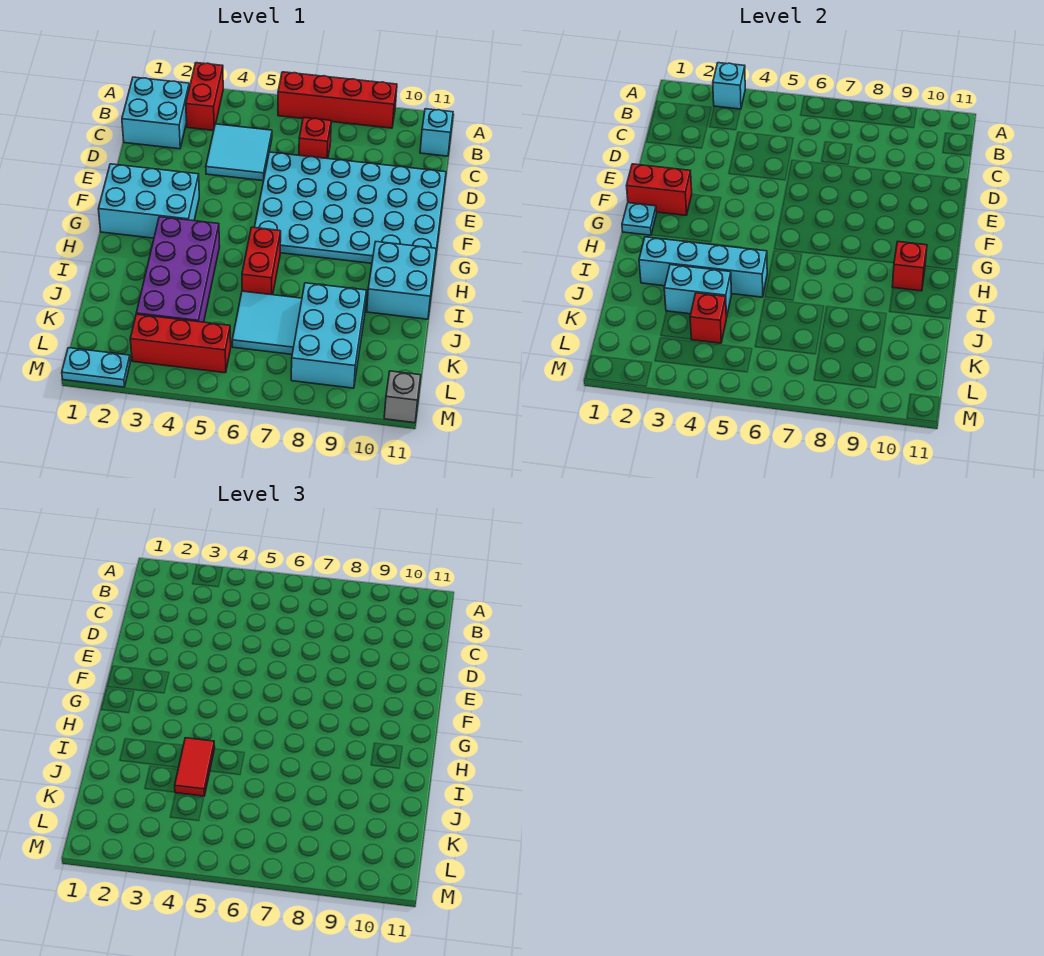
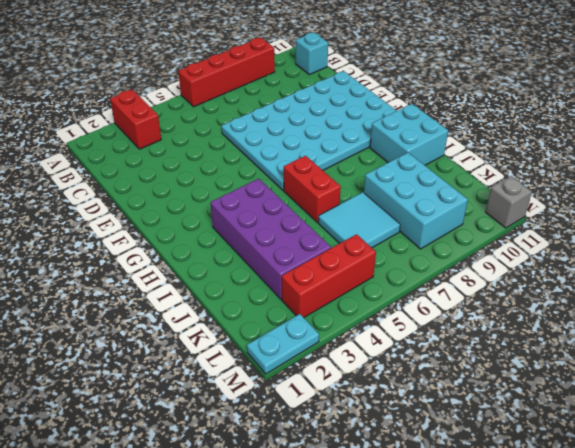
none -> cyan brick B1:C2 level 1
none -> cyan tile C4:D5 level 1
none -> red brick C7 level 1

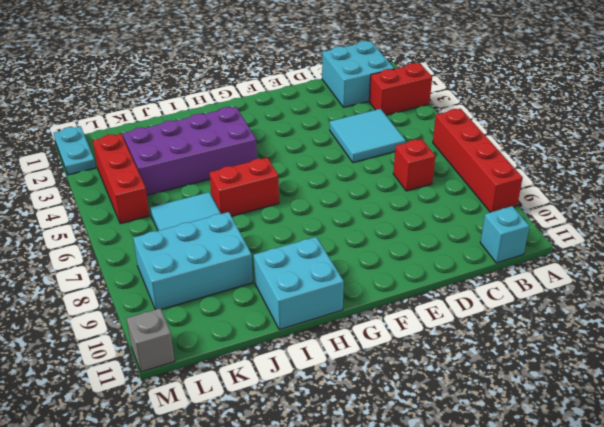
none -> cyan plate D6:G11 level 1
none -> cyan brick F1:G3 level 1
none -> cyan brick A3 level 2

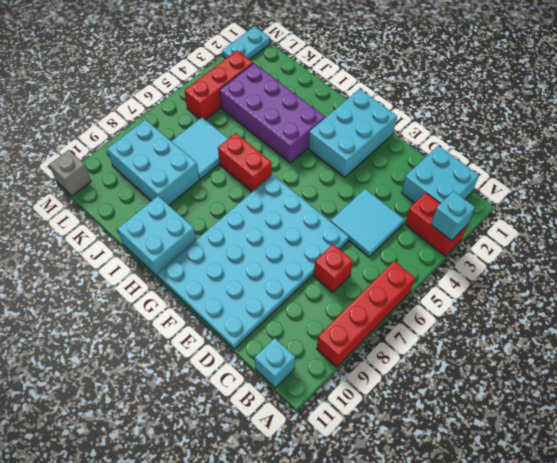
none -> red brick F1:F2 level 2
none -> cyan plate G1 level 2
none -> red brick H10 level 2

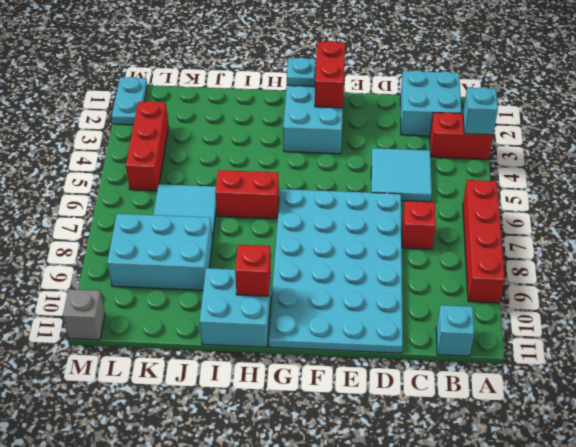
none -> purple brick H3:K4 level 1
none -> cyan brick I2:I5 level 2
none -> cyan brick J3:J4 level 2

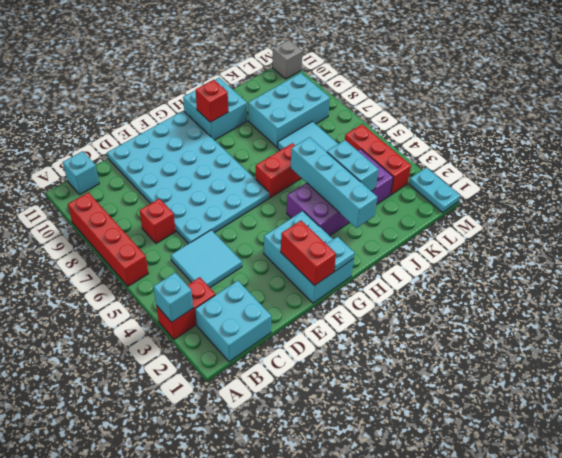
none -> red brick K4 level 2
none -> red tile I4:J4 level 3

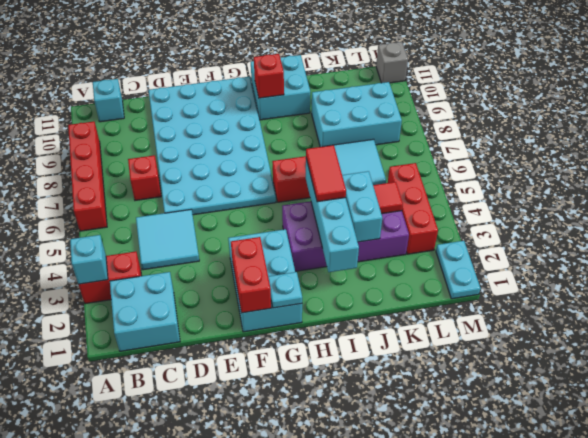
red tile I4:I5 level 3 -> red tile I4:J4 level 3
red tile K4 level 2 -> red brick K4 level 2

